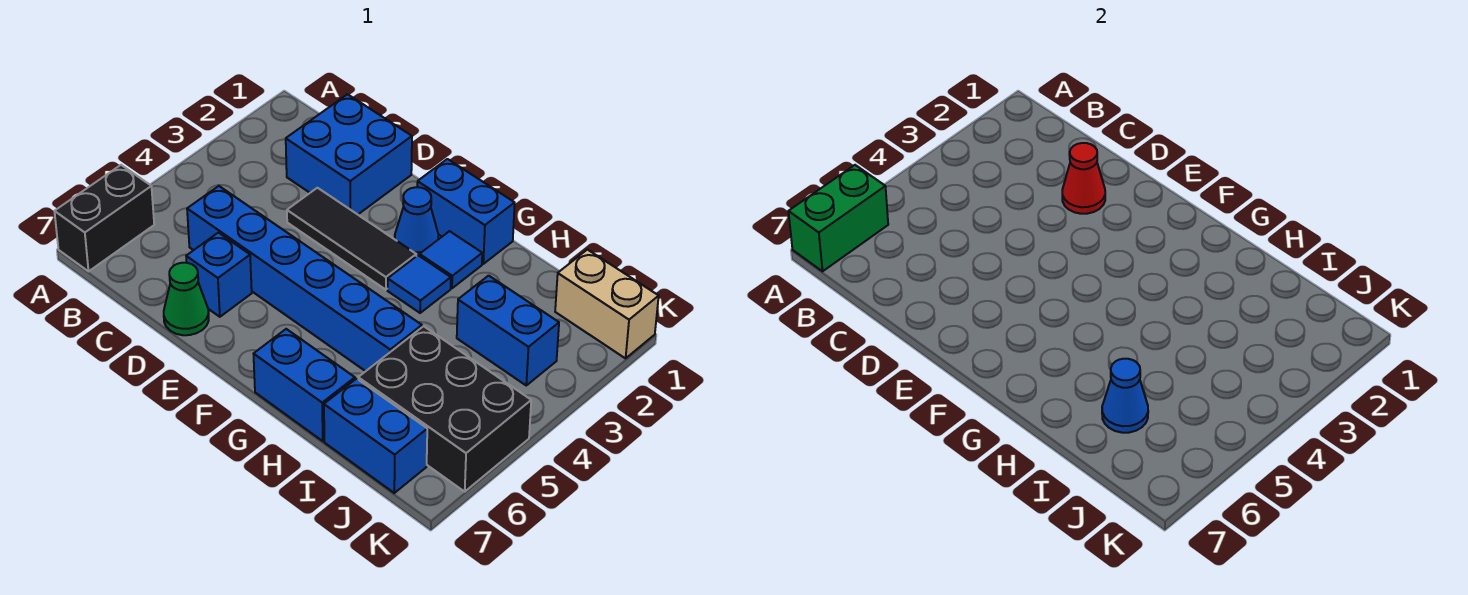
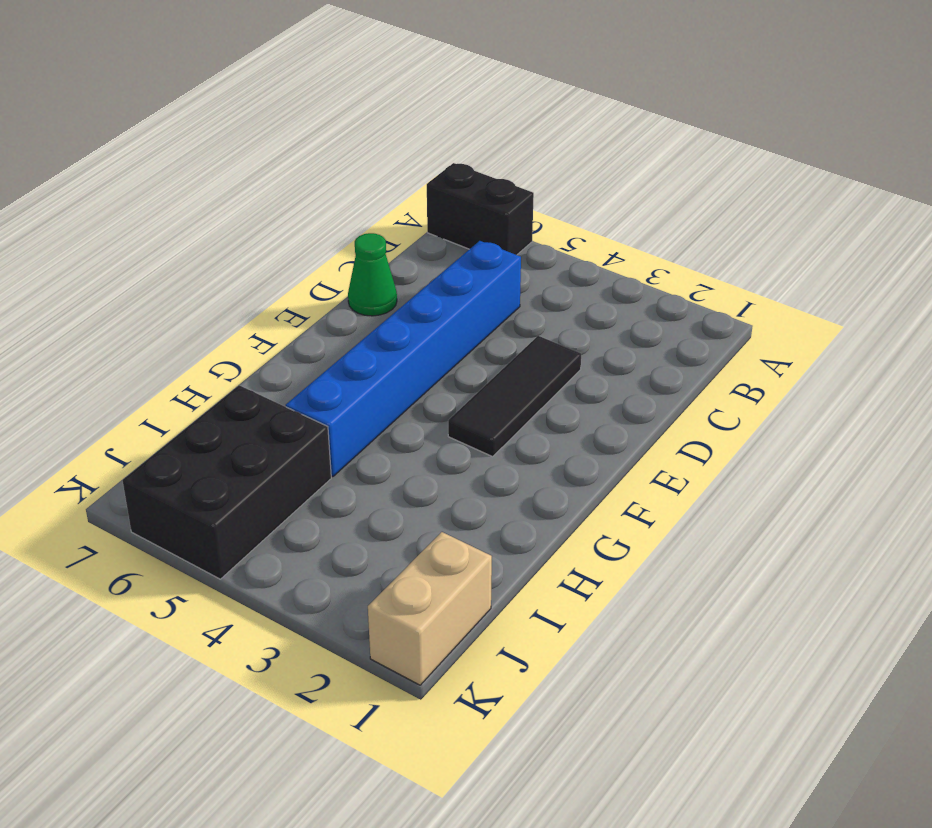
none -> blue brick C1:D2 level 1
none -> blue brick D6 level 1
none -> blue brick F1:G1 level 1

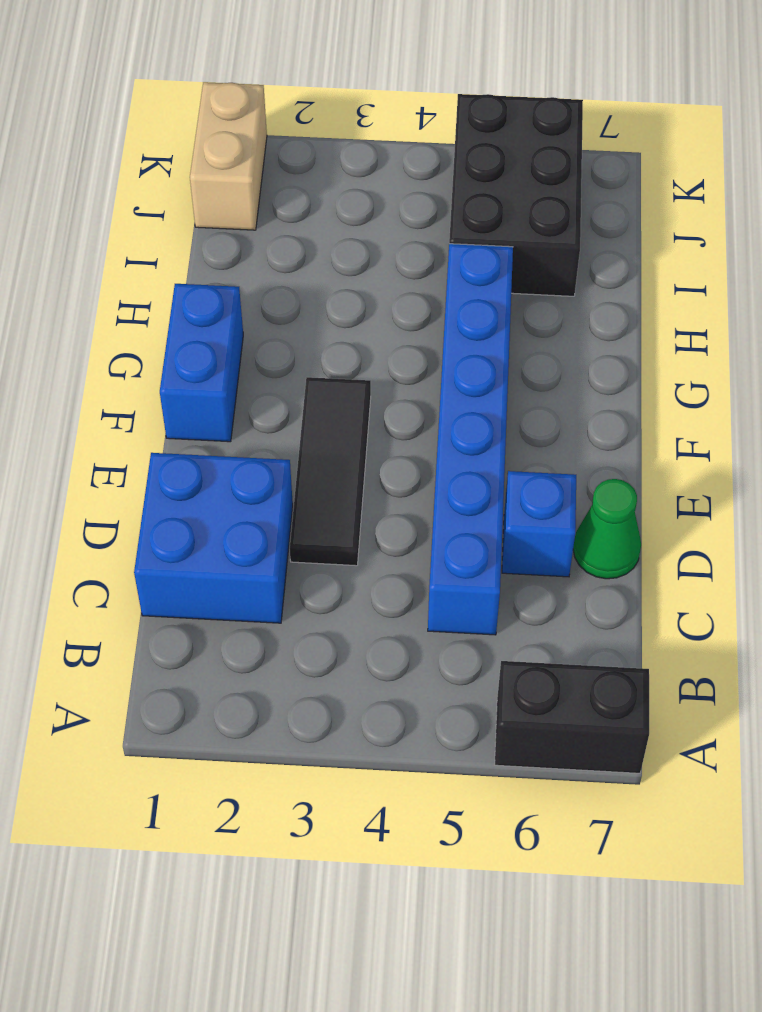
none -> blue cone F2 level 1
none -> blue tile G2 level 1
none -> blue tile G3 level 1

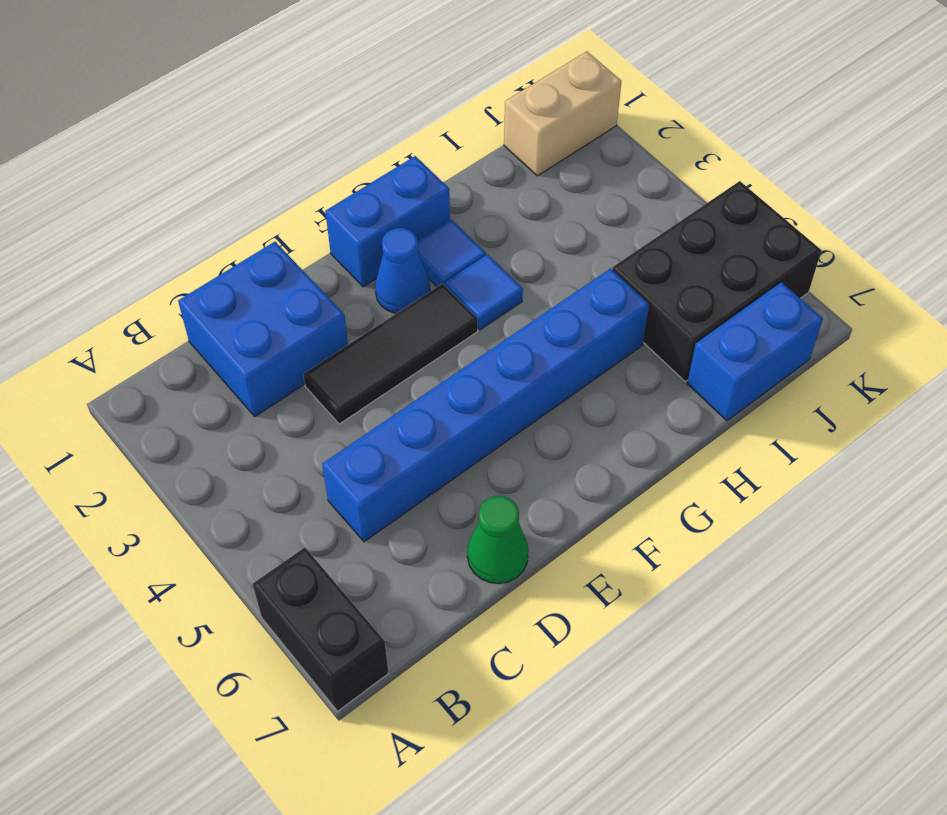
none -> blue brick D6 level 1
none -> blue brick G7:H7 level 1
none -> blue brick I3:J3 level 1

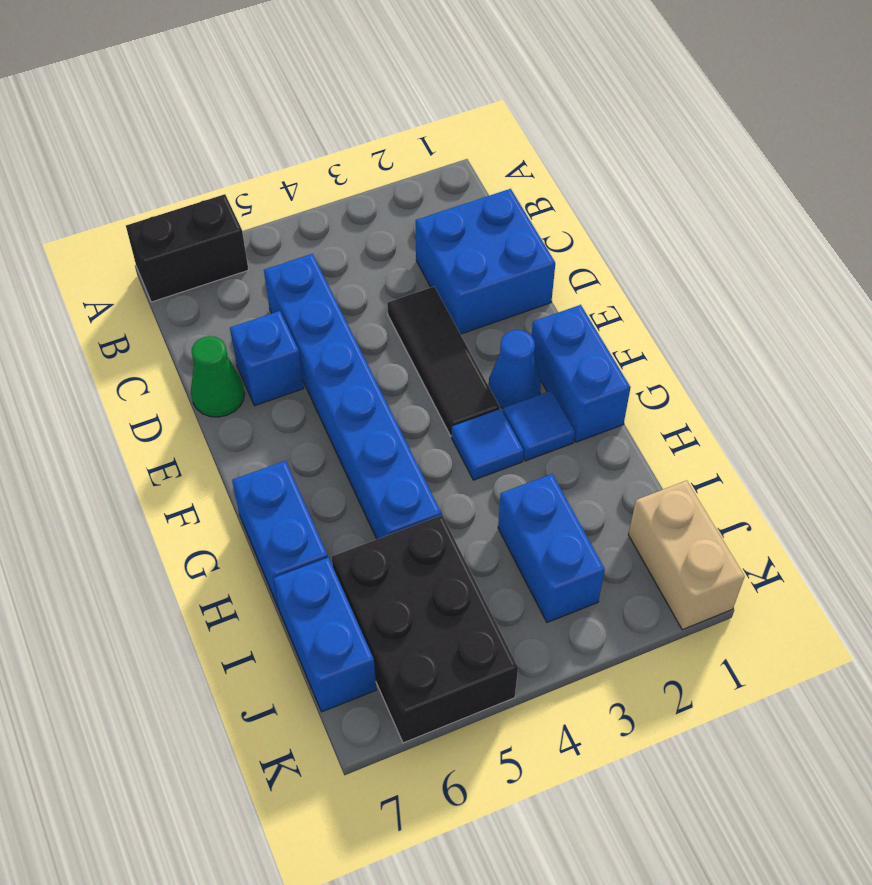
none -> green brick A6:A7 level 2
none -> red cone D2 level 2
none -> blue cone I6 level 2

